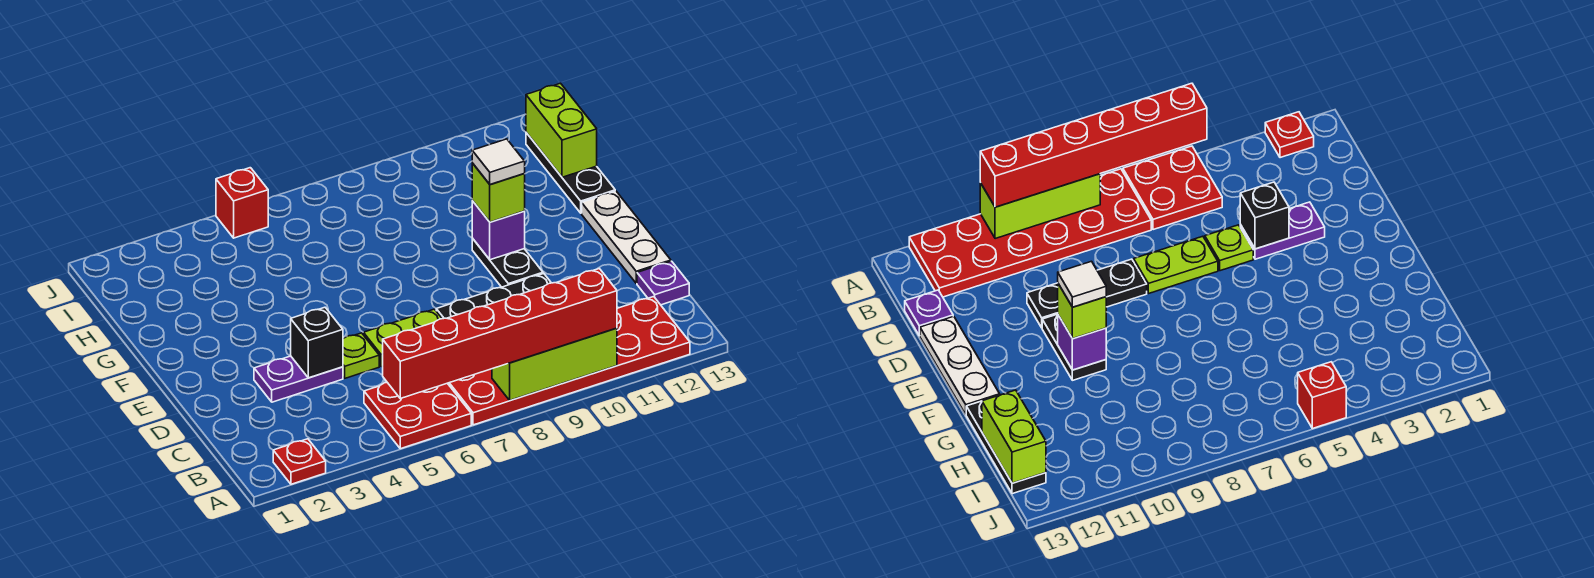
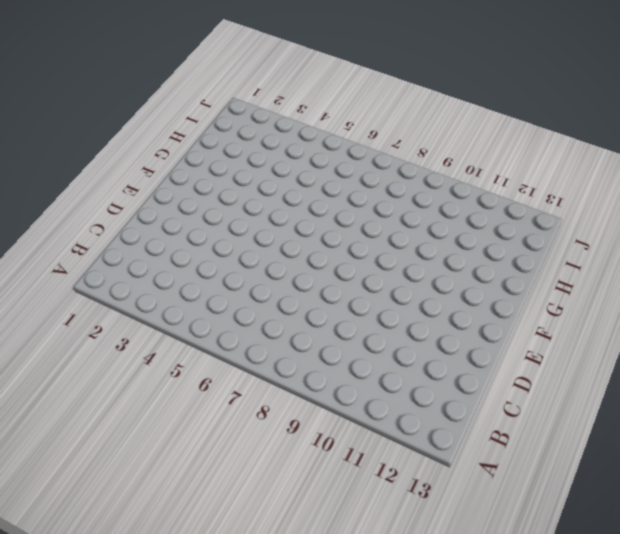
none -> red plate A2 level 1
none -> red plate A5:B6 level 1
none -> red plate A7:B12 level 1

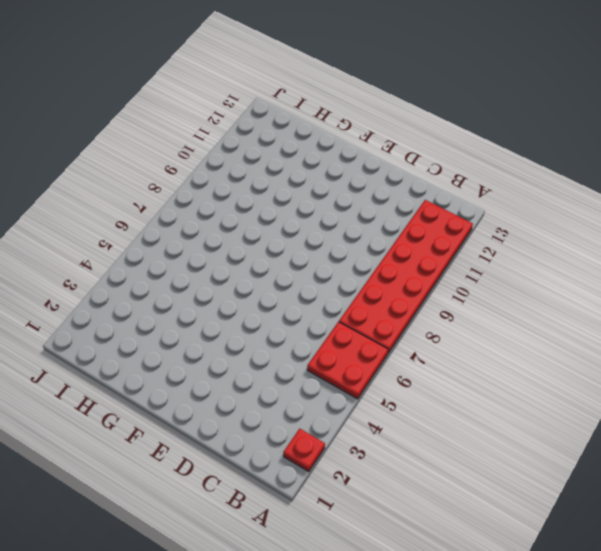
none -> purple plate C13 level 1
none -> purple plate D3:D4 level 1
none -> lime plate D5 level 1

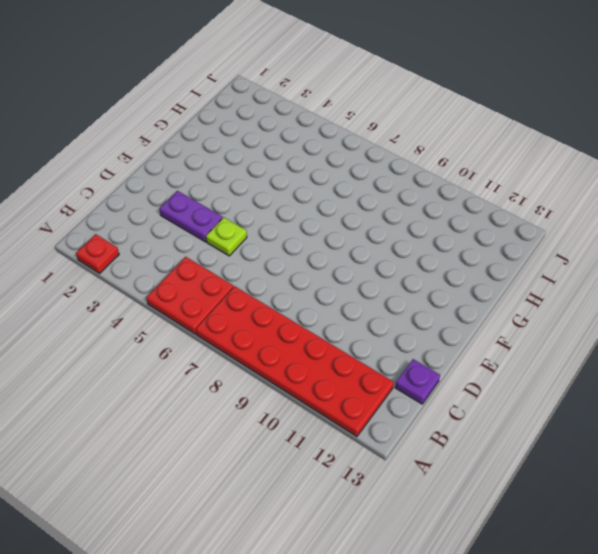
none -> lime plate D6:D7 level 1
none -> black plate D8:D10 level 1
none -> white plate D13:F13 level 1

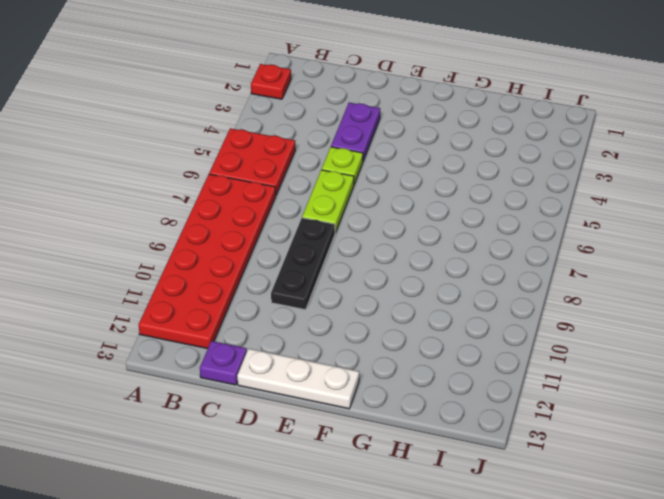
none -> black plate E10:F10 level 1
none -> black plate G13:I13 level 1
none -> red brick J5 level 1

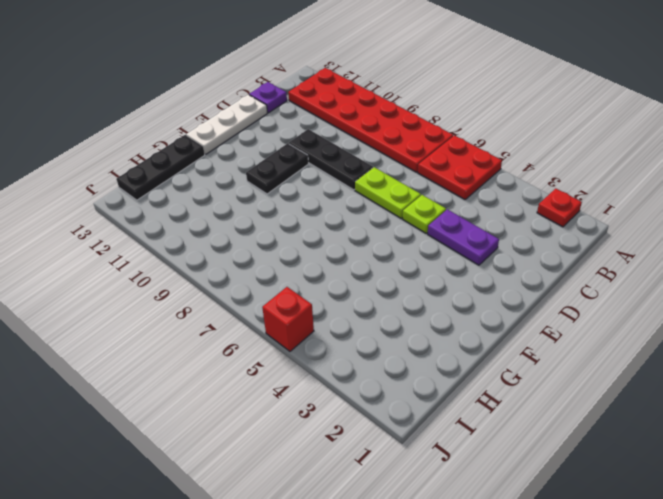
none -> lime brick A8:A10 level 2
none -> black brick D4 level 2
none -> purple brick F10 level 2

